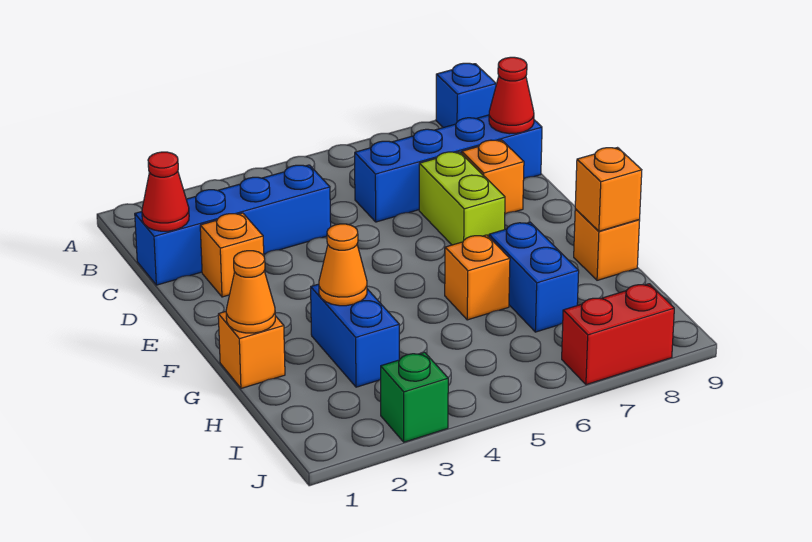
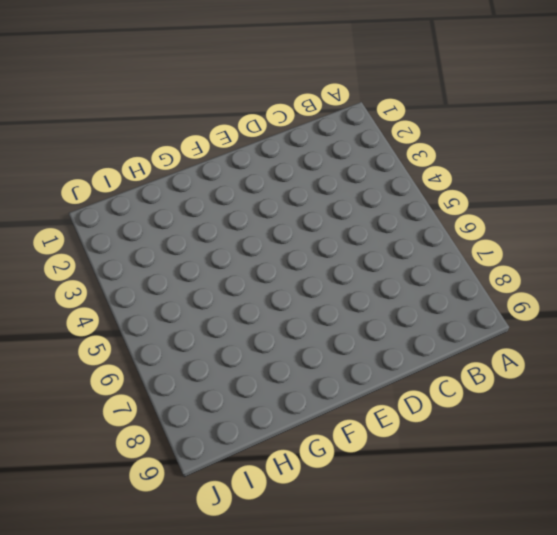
none -> blue brick A9 level 1
none -> blue brick C1:C4 level 1
none -> blue brick C6:C9 level 1

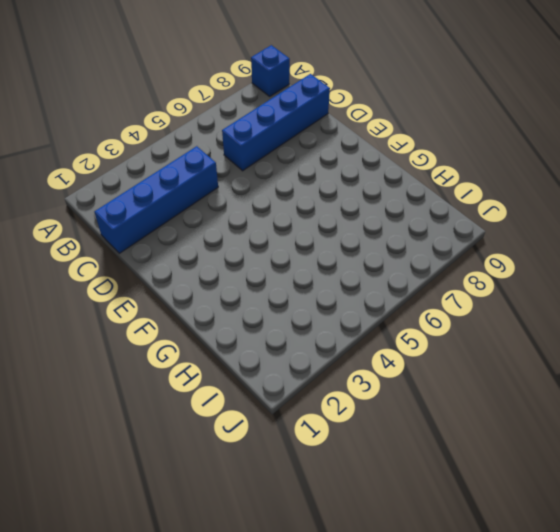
none -> orange brick D2 level 1
none -> lime brick D7:E7 level 1
none -> orange brick D8 level 1

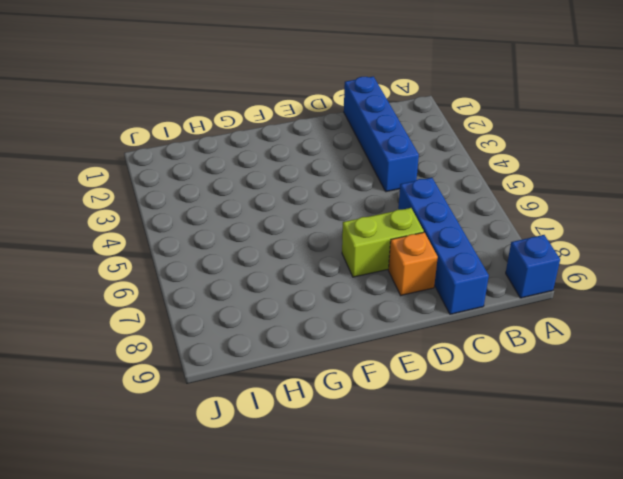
none -> orange brick D2 level 1
none -> orange brick G1 level 1
none -> blue brick G3:H3 level 1

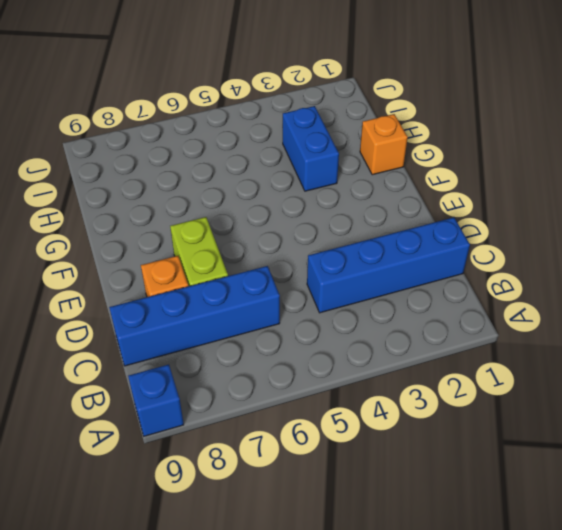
none -> orange brick D2 level 1
none -> orange brick G6 level 1
none -> blue brick G7:H7 level 1

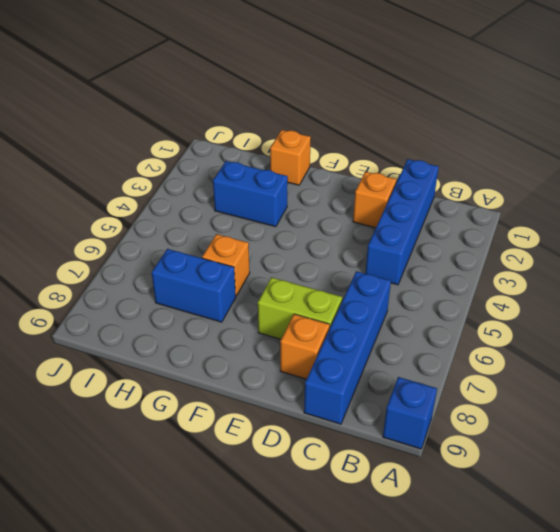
none -> orange brick G9 level 1
none -> green brick J3 level 1
none -> red brick J7:J8 level 1

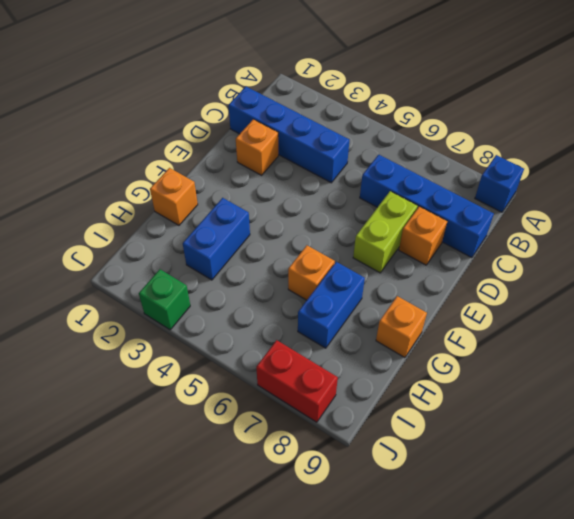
none -> red cone C1 level 2
none -> red cone C9 level 2
none -> orange cone G1 level 2

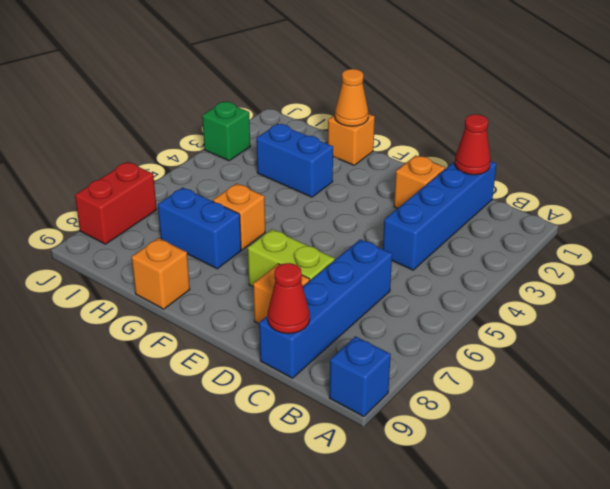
none -> orange cone G3 level 2
none -> orange brick G9 level 2

